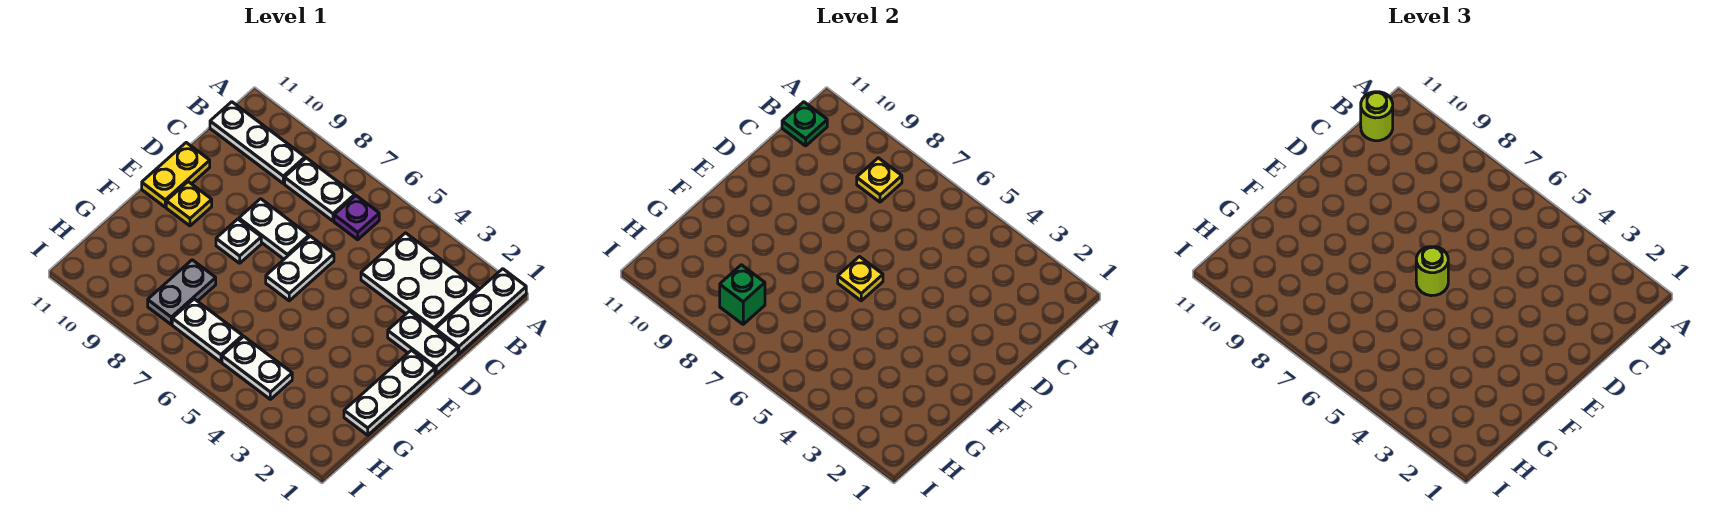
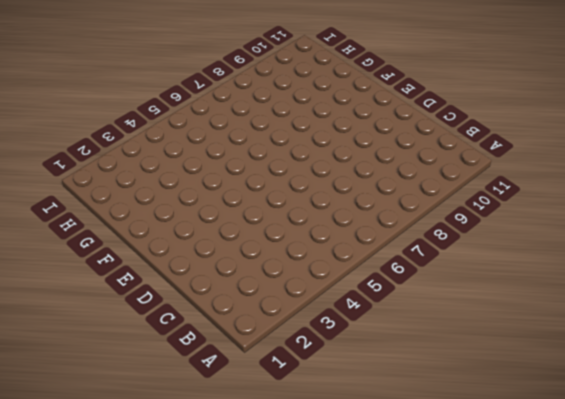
none -> white plate A1:C1 level 1
none -> white plate B2:C4 level 1
none -> purple plate B6 level 1

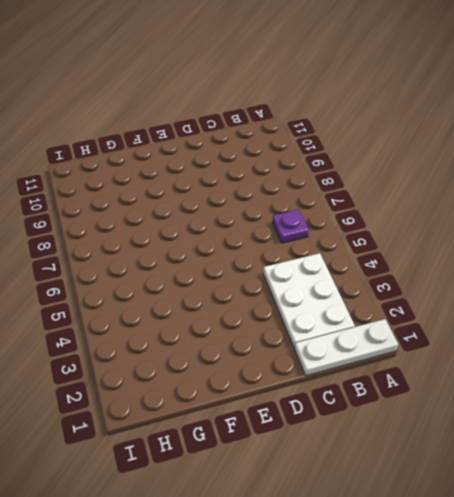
none -> white plate B7:B8 level 1
none -> white plate B9:B11 level 1
none -> white plate D1:D2 level 1

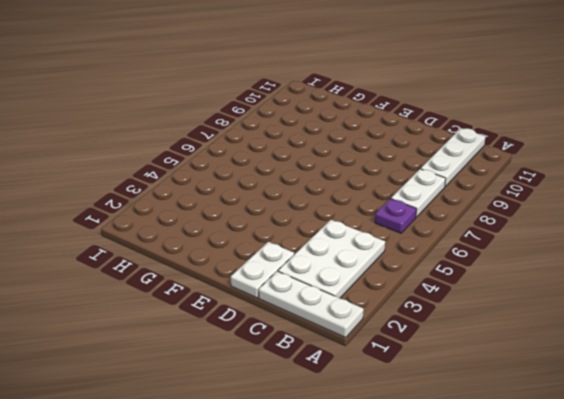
none -> white plate D6:E6 level 1
none -> white plate D7:D8 level 1
none -> yellow plate D11:E11 level 1

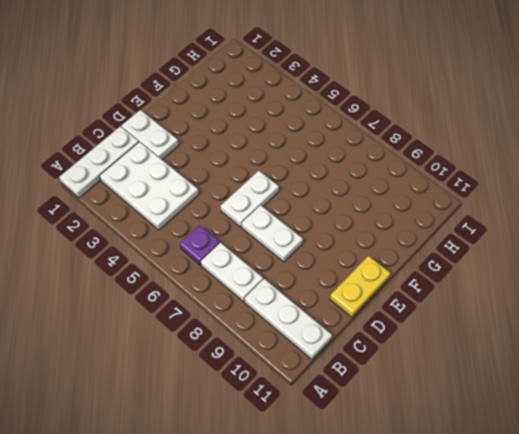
none -> white plate E1:G1 level 1
none -> white plate E8 level 1
none -> yellow plate E10 level 1

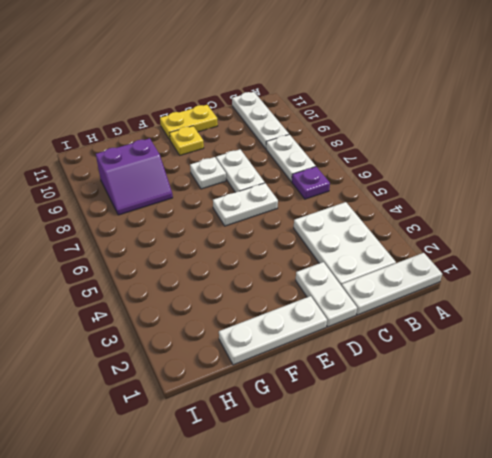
purple slope G8:H9 level 1 top 9 -> grey plate G8:H8 level 1
none -> white plate H4:H5 level 1
none -> white plate H6:H7 level 1
none -> yellow plate B8 level 2

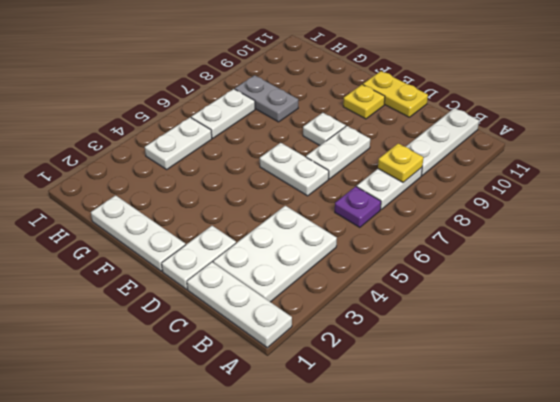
none -> green plate B11 level 2
none -> yellow plate E6 level 2
none -> green brick H8 level 2

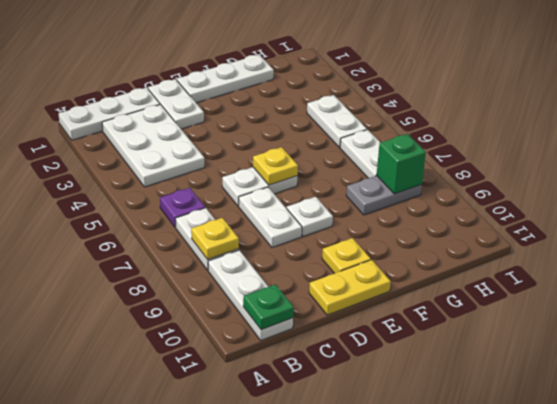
none -> lime round brick B11 level 3
none -> lime round brick E6 level 3

